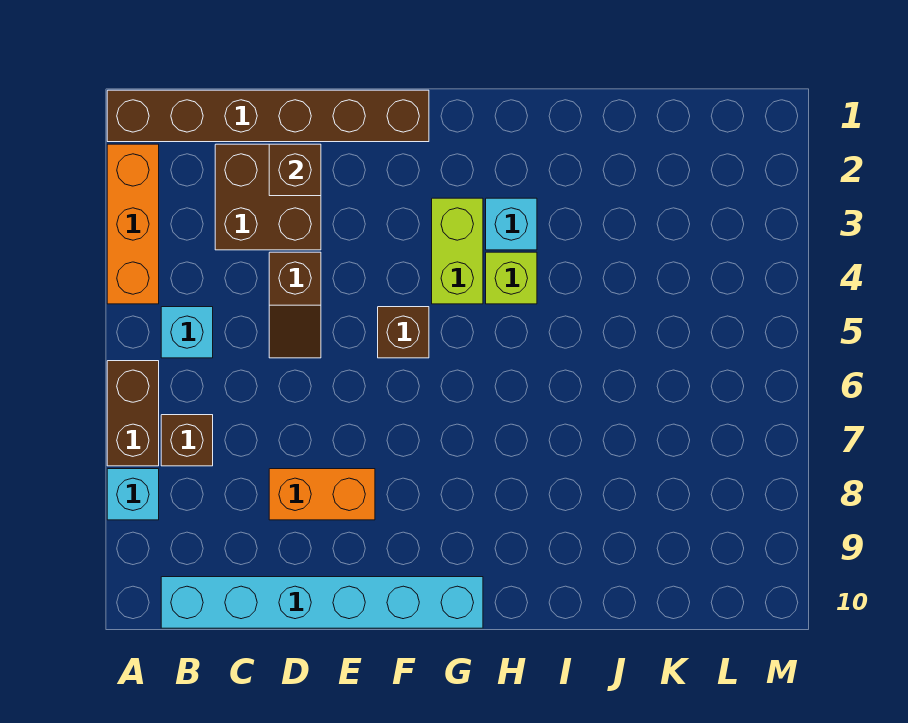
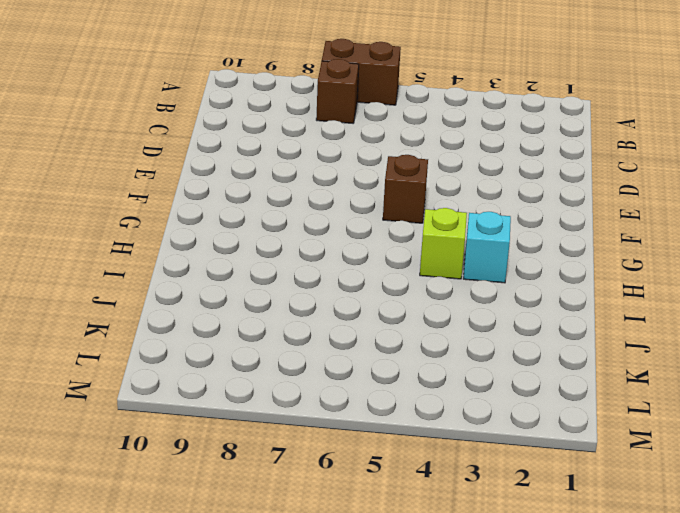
none -> brown brick A1:F1 level 1
none -> orange brick A2:A4 level 1
none -> cyan brick A8 level 1

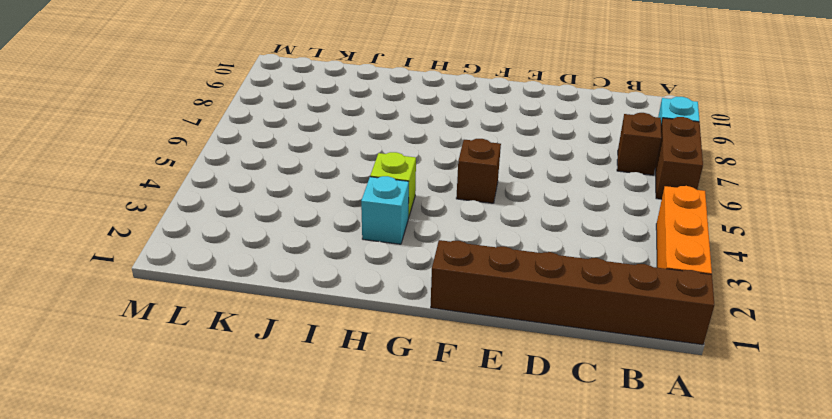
none -> cyan brick B5 level 1
none -> cyan brick B10:G10 level 1
none -> brown brick C2:D3 level 1

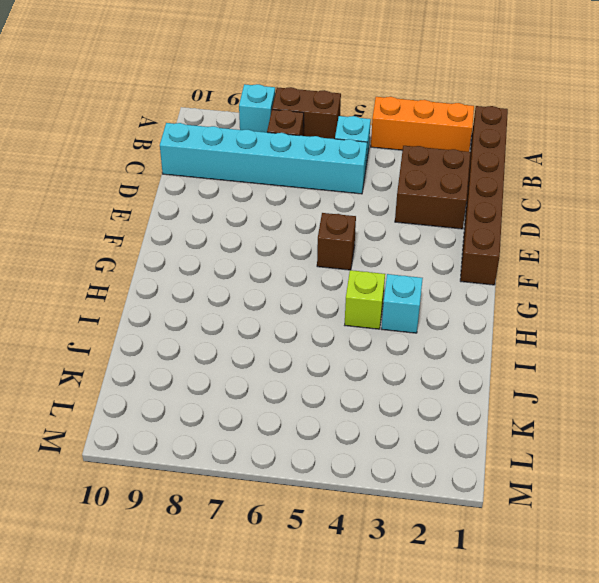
cyan brick C5:C10 level 1 -> cyan brick B10:G10 level 1
none -> brown slope D4:D5 level 1 top 4
none -> orange brick D8:E8 level 1
none -> lime brick G3:G4 level 1

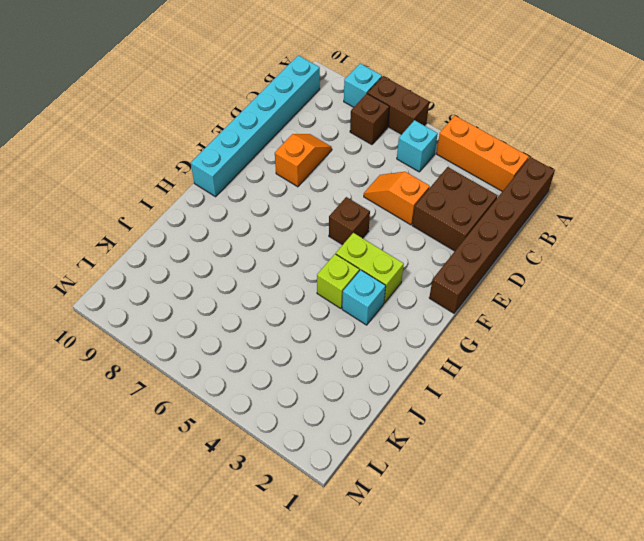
orange slope D4:D5 level 1 top 4 -> brown slope D4:D5 level 1 top 4
orange slope D8:E8 level 1 top E -> orange brick D8:E8 level 1
none -> brown brick D2 level 2

